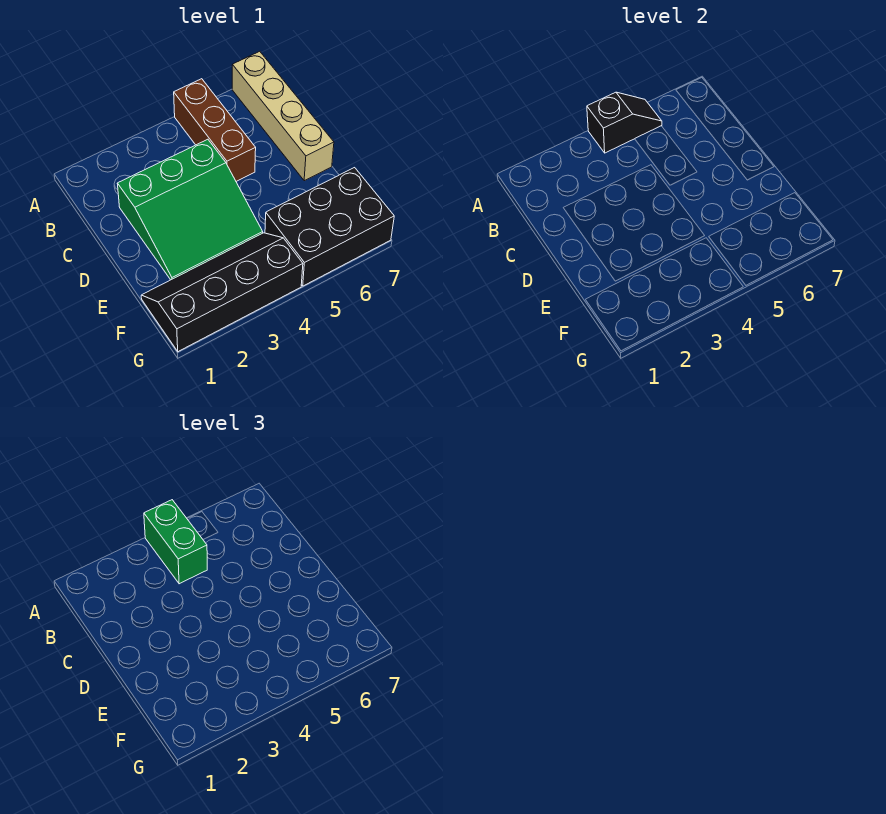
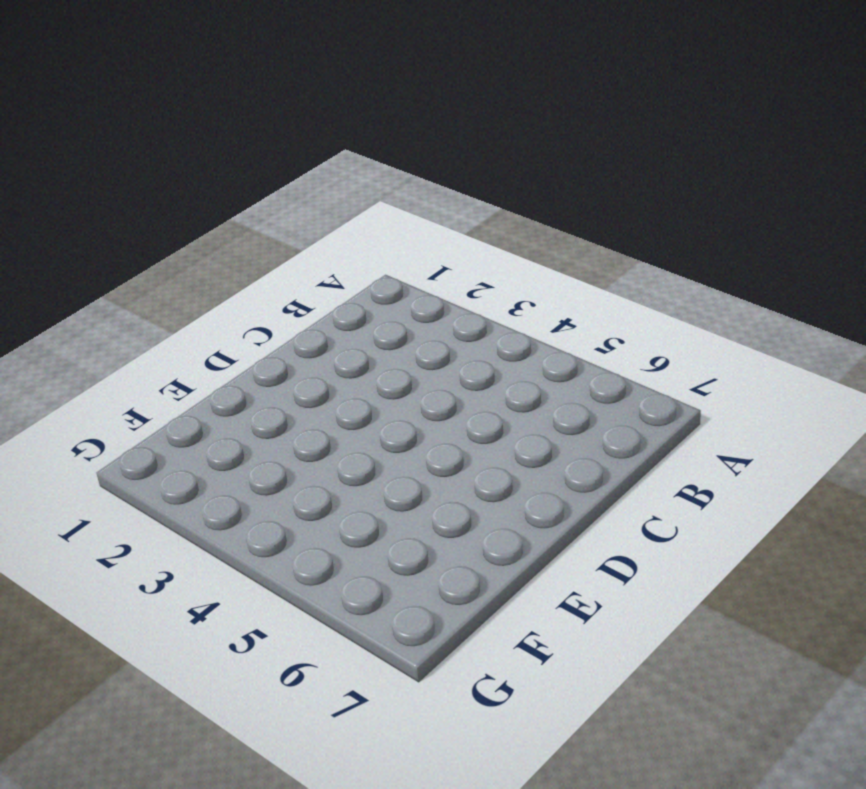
none -> brown brick A5:C5 level 1
none -> tan brick A7:D7 level 1

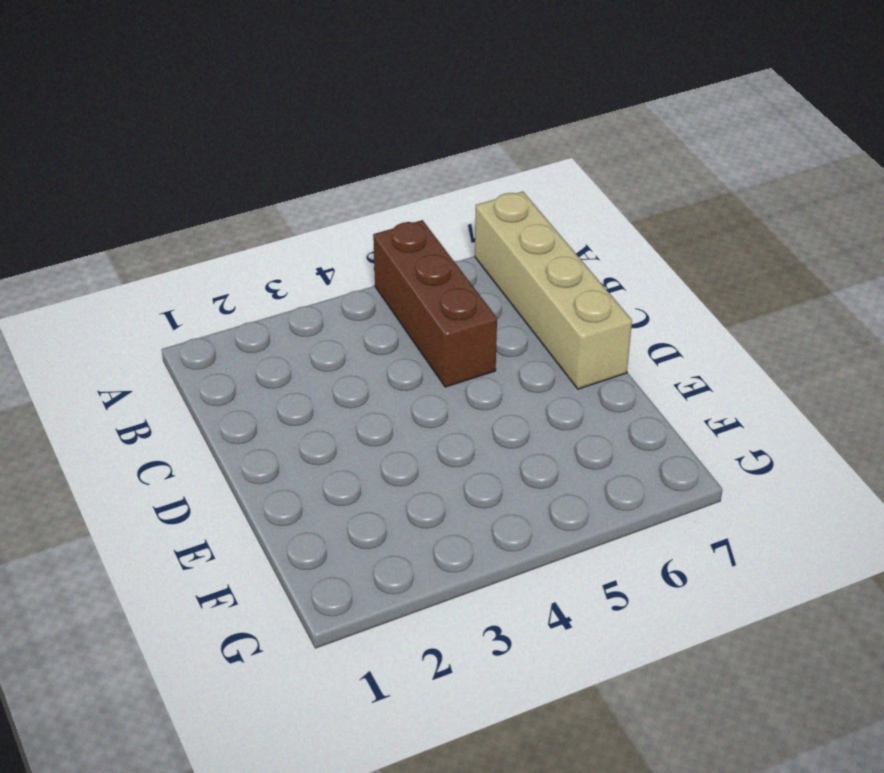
none -> green slope C2:E4 level 1 top C
none -> black slope F1:G4 level 1 top G

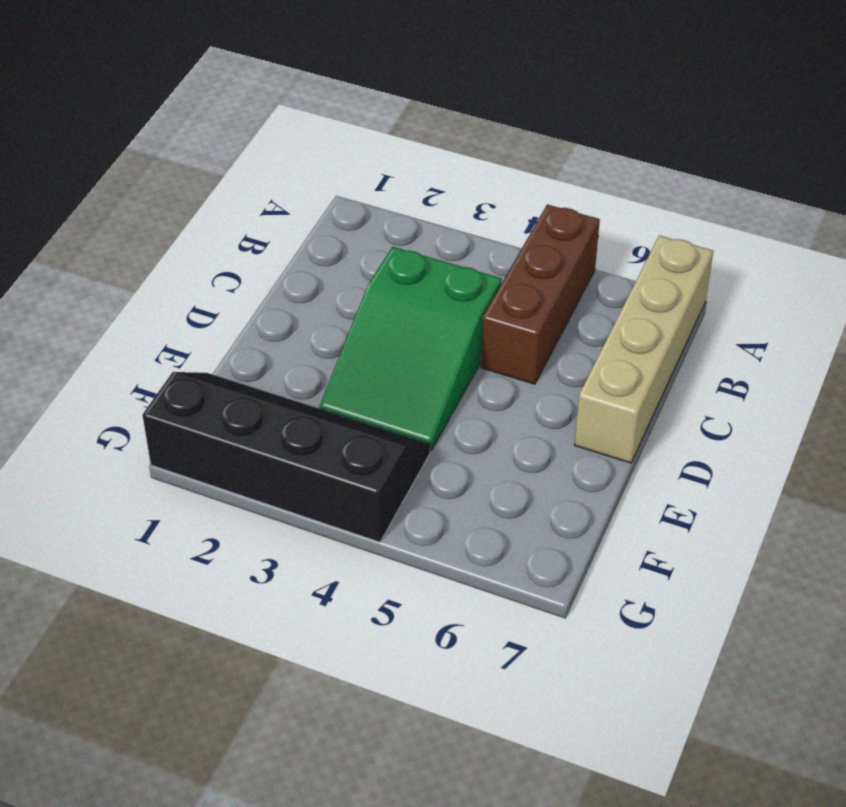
green slope C3:E4 level 1 top C -> green slope C2:E4 level 1 top C
none -> black brick F5:G7 level 1
none -> black slope A4:A5 level 2 top 4

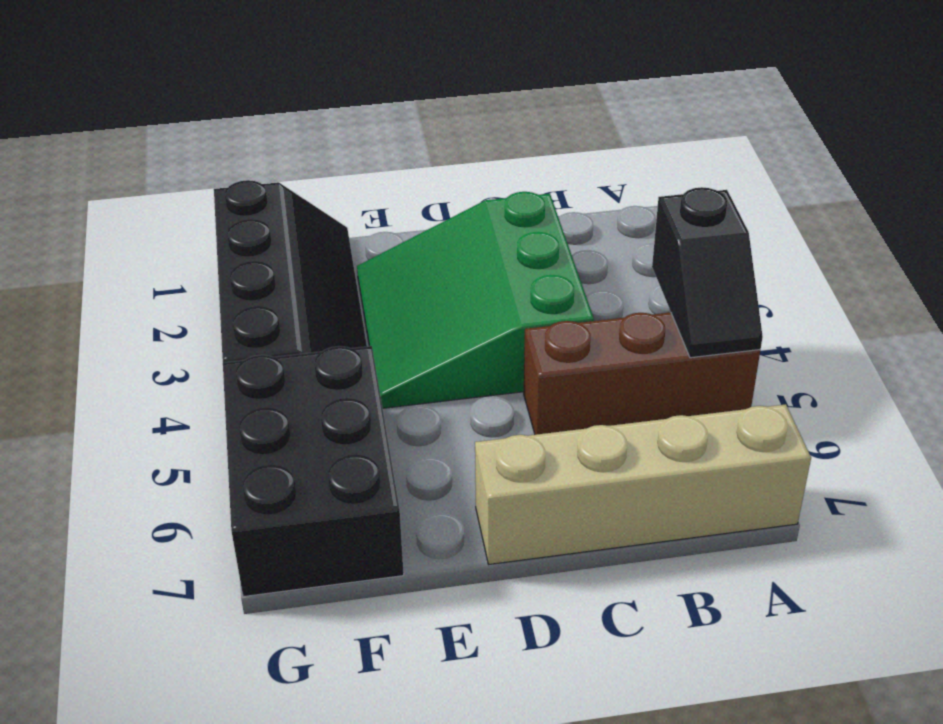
none -> green brick A4:B4 level 3

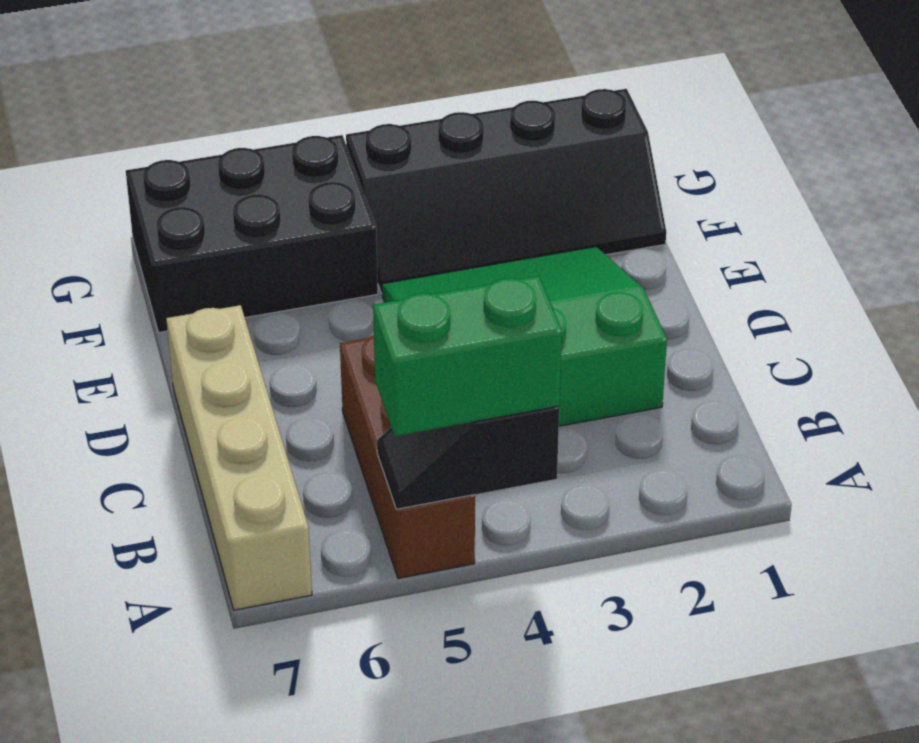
green brick A4:A5 level 3 -> green brick A4:B4 level 3

